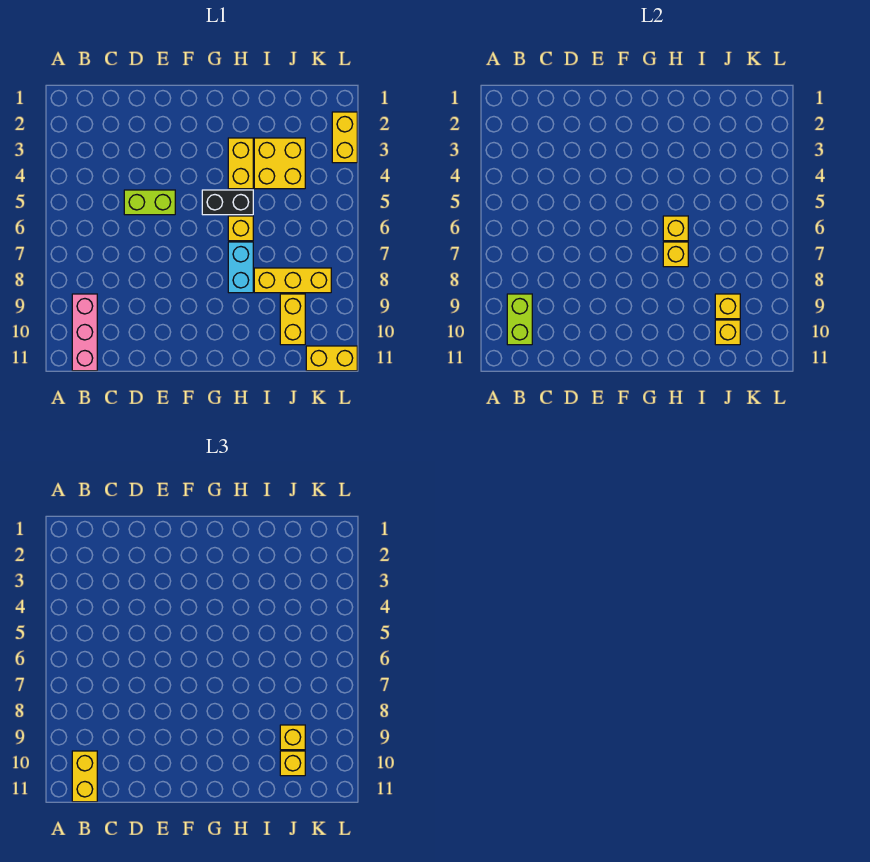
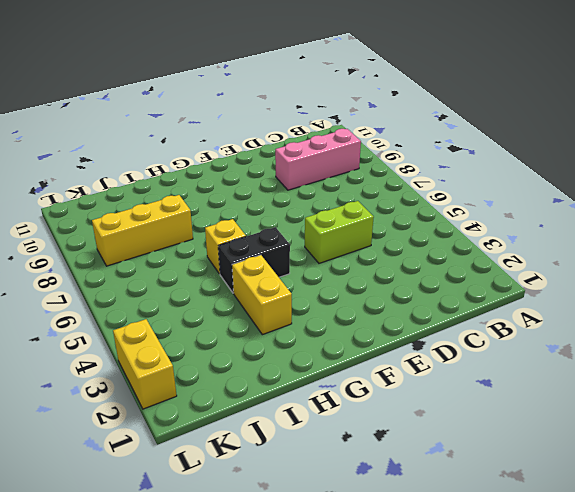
pink brick B9:D9 level 1 -> pink brick B9:B11 level 1
none -> cyan brick H7:H8 level 1
none -> yellow brick I3:J4 level 1
none -> yellow brick J9:J10 level 1

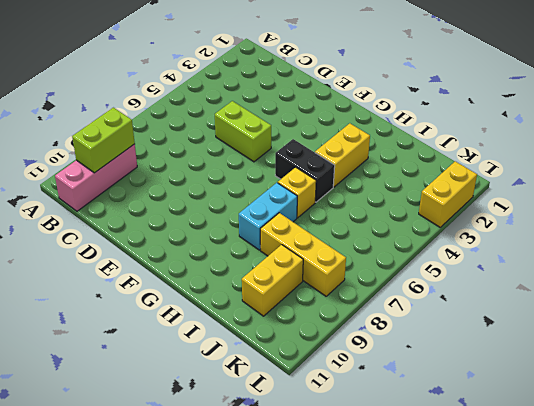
none -> yellow brick I3:J4 level 1
none -> yellow brick K11:L11 level 1
none -> yellow brick H6 level 2

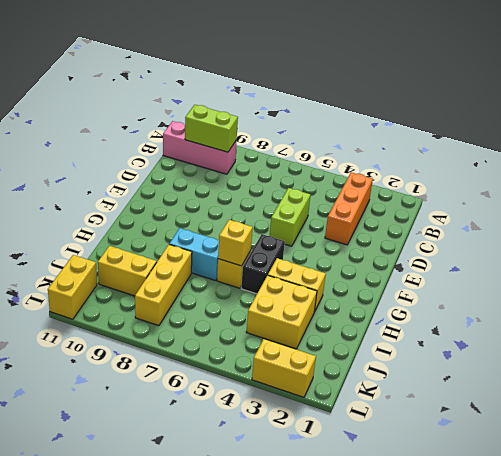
orange brick B3:D3 level 1 -> none
none -> yellow brick H7 level 2
none -> yellow brick J9 level 2
none -> yellow brick J10 level 2

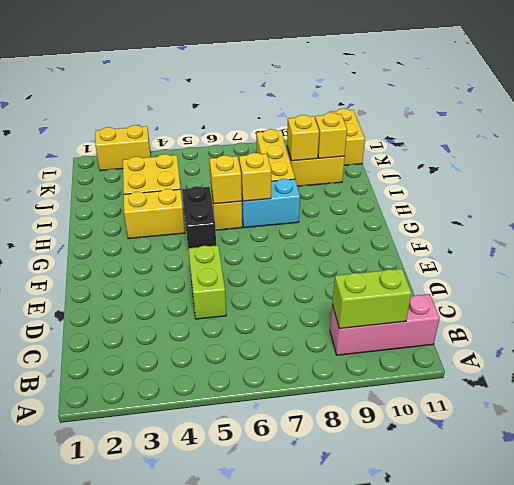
none -> yellow brick B10:B11 level 3
none -> yellow brick J9 level 3
none -> yellow brick J10 level 3

